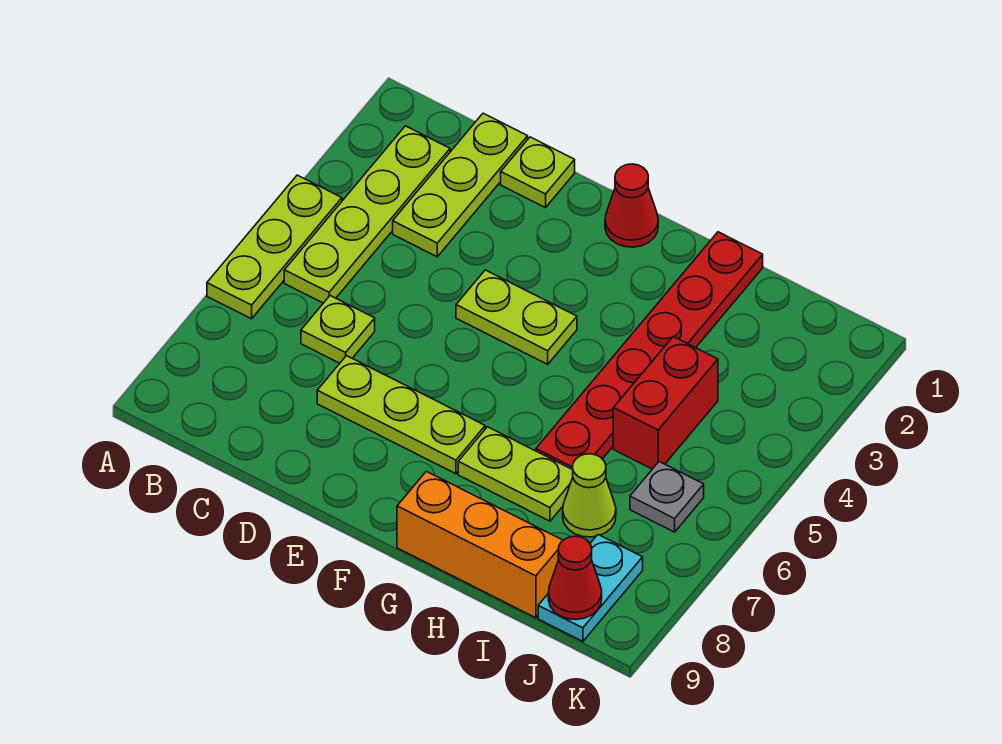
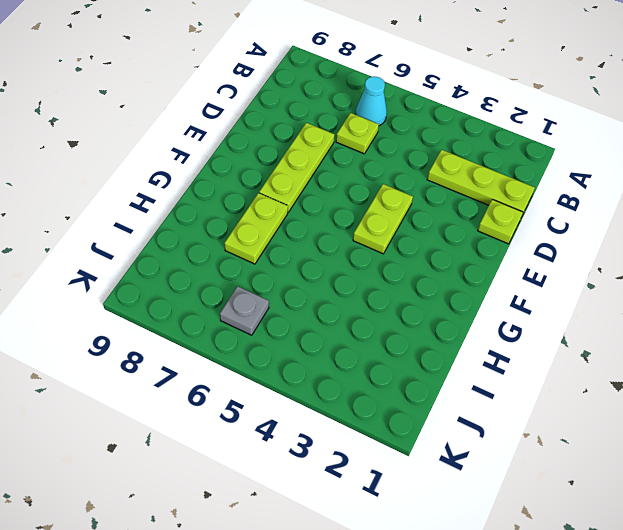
cyan cone B6 level 1 -> none
none -> lime plate A4:A6 level 1
none -> lime plate B2:B5 level 1
none -> red cone F1 level 1

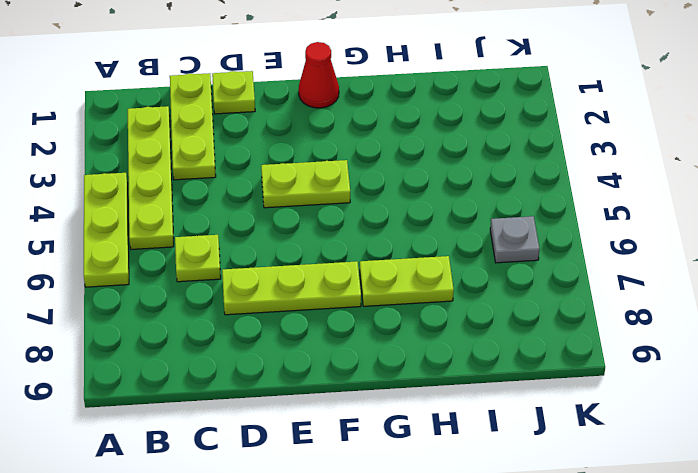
none -> orange brick G9:I9 level 1
none -> red plate H1:H6 level 1
none -> red brick I4:I5 level 1

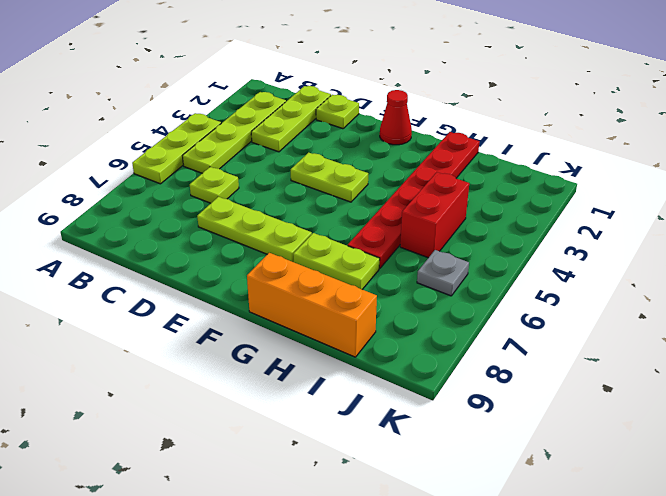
none -> lime cone I7 level 1
none -> cyan plate J8:J9 level 1
none -> red cone J9 level 2

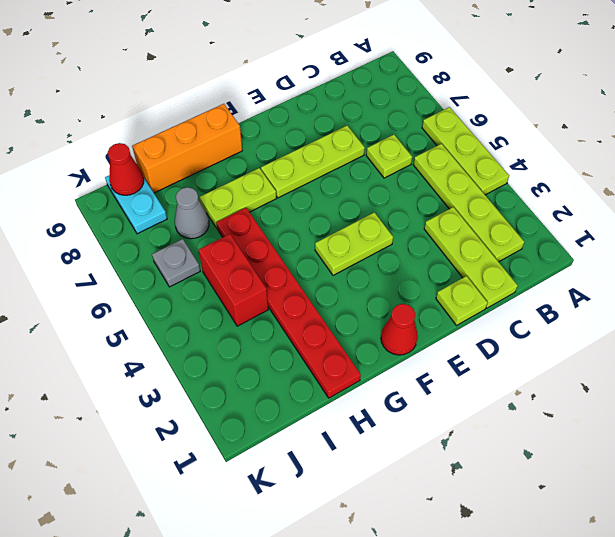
grey cone I7 level 1 -> lime cone I7 level 1

